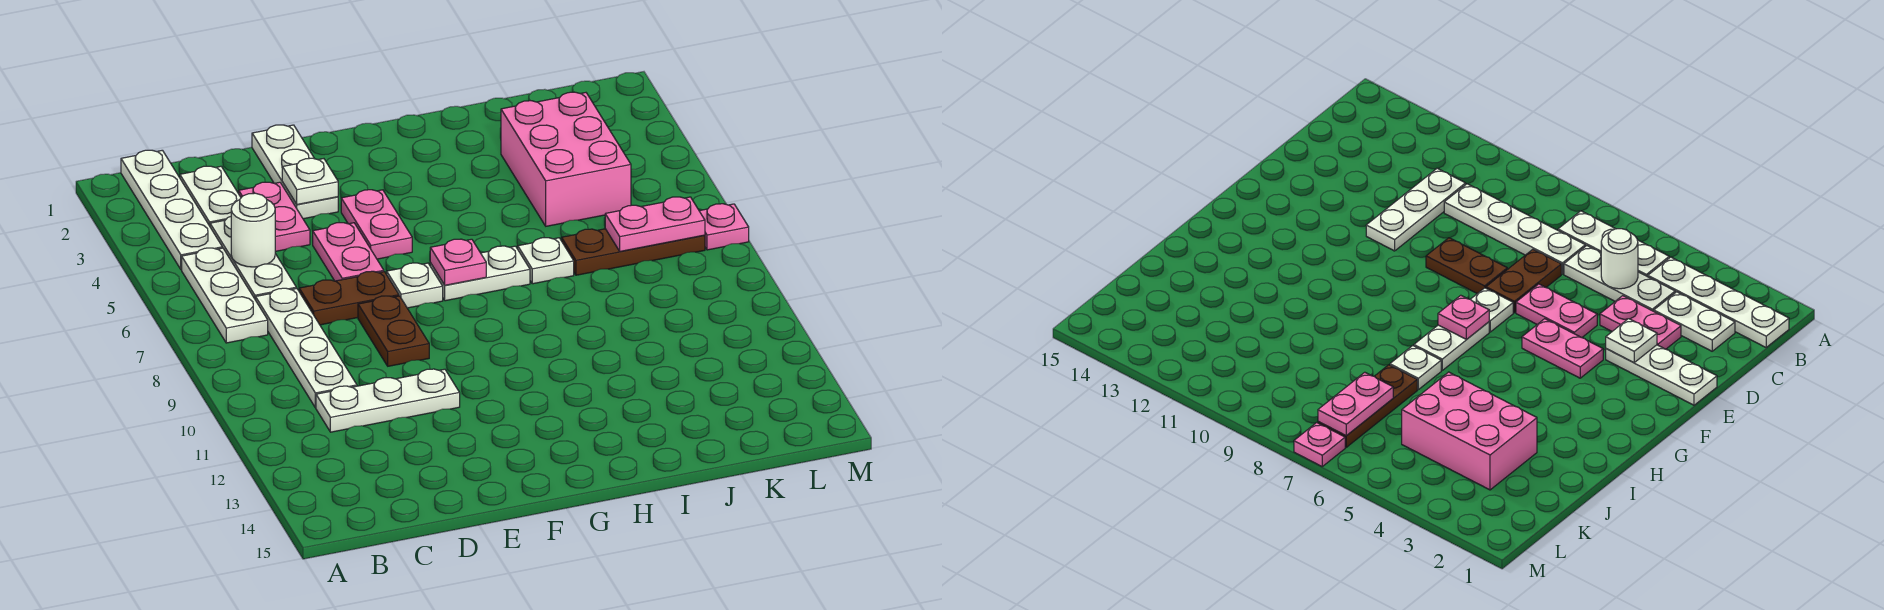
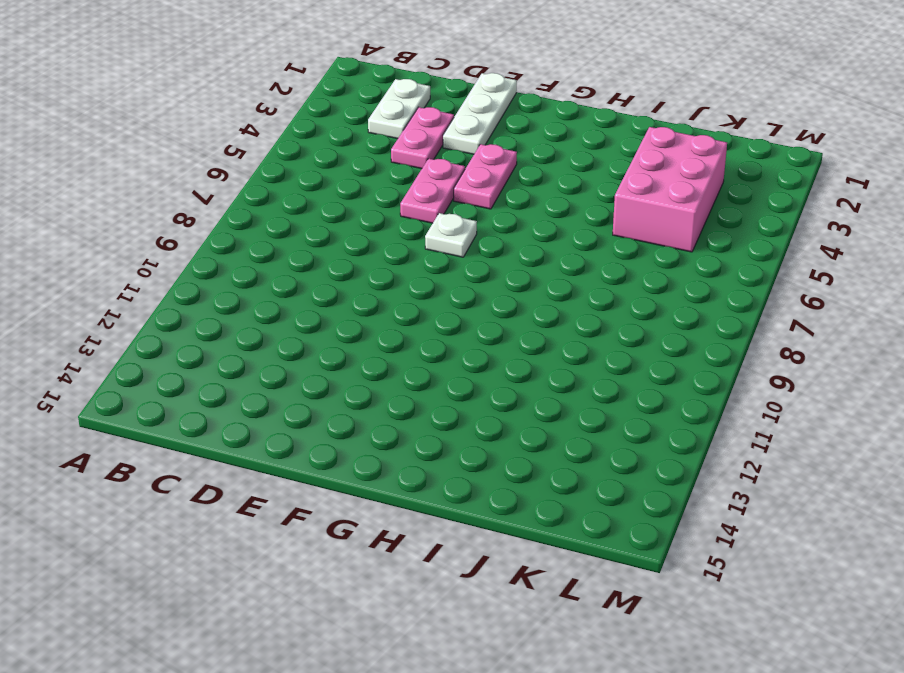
none -> white plate B1:B4 level 1
none -> white plate B5:B7 level 1
none -> white plate C4:C6 level 1

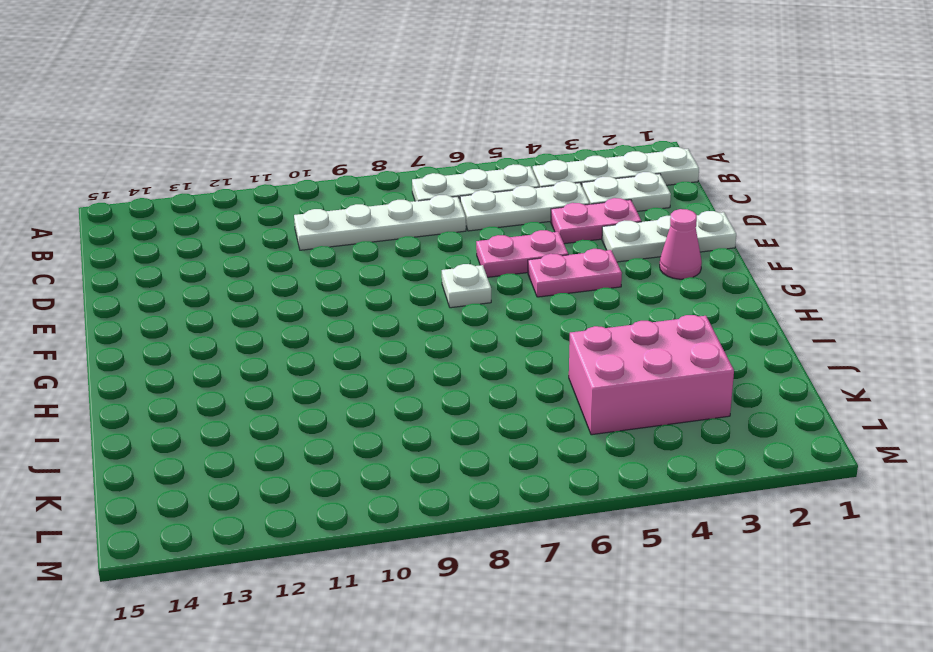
pink cone F2 level 1 -> none
none -> white plate C11:E11 level 1
none -> brown plate D7:E7 level 1
none -> brown plate E8:E9 level 1

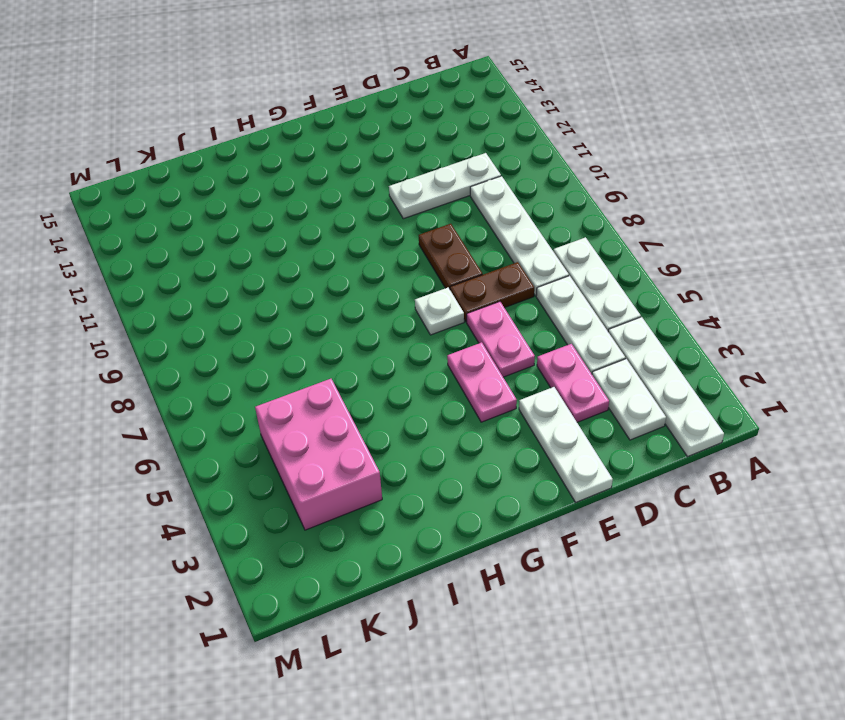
none -> white plate G7:H7 level 1
none -> white plate I7 level 1
none -> brown plate J7:L7 level 1

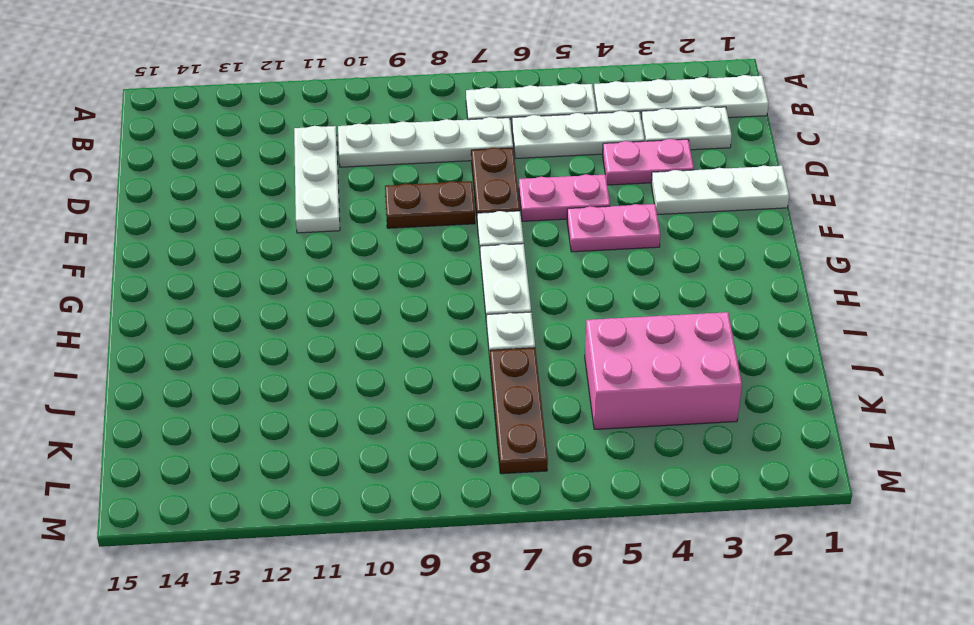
none -> pink plate M7 level 1
none -> white round brick C5 level 2
none -> white plate E3 level 2

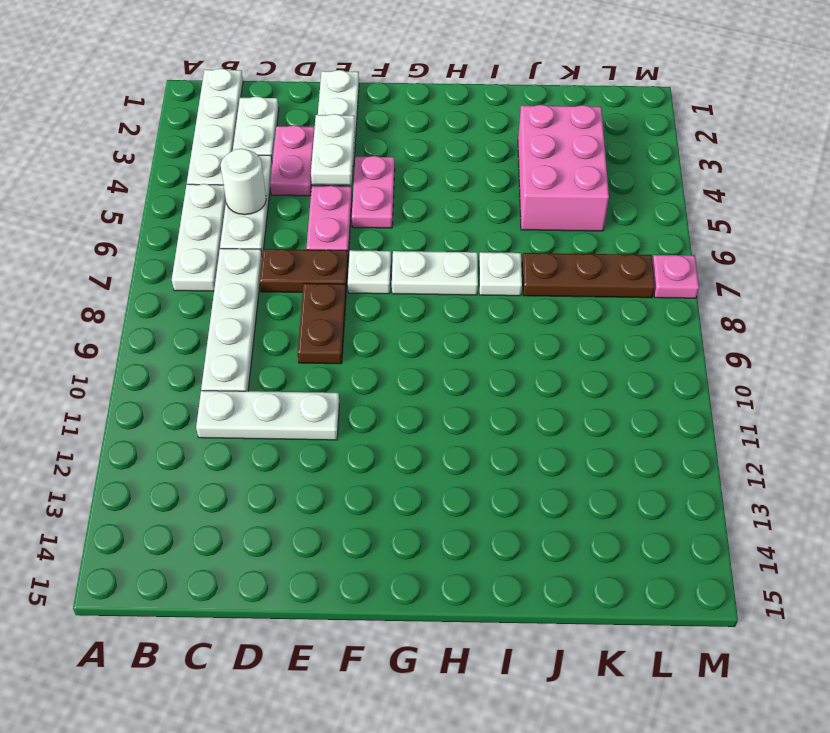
white plate E3:E4 level 2 -> white plate E3 level 2
none -> pink plate G7 level 2
none -> pink plate K7:L7 level 2

